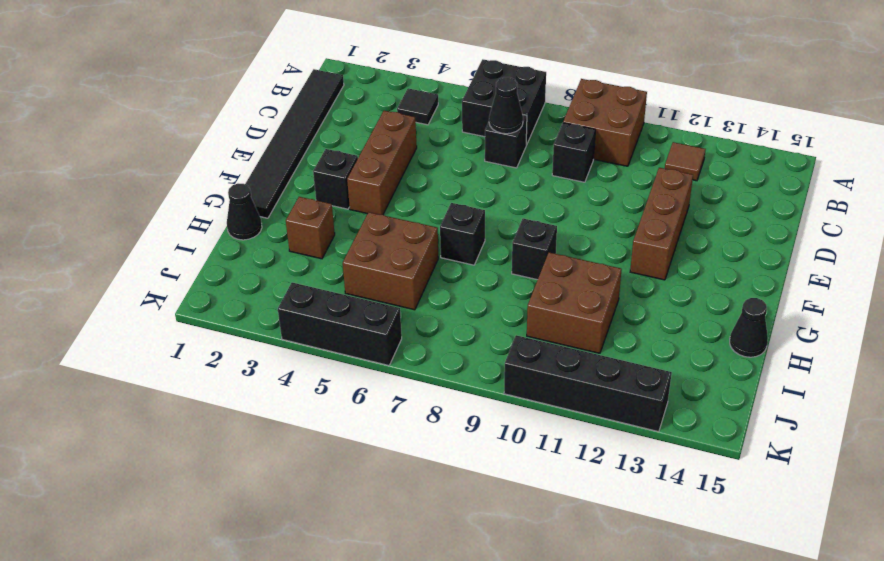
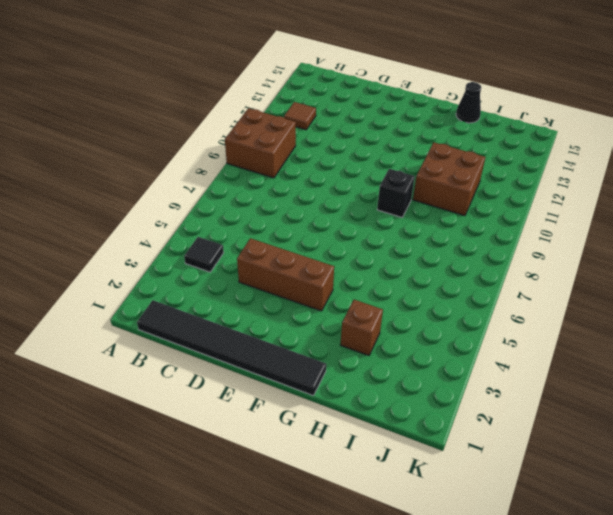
none -> black brick A6:B7 level 1
none -> black brick C7 level 1
none -> black brick C9 level 1

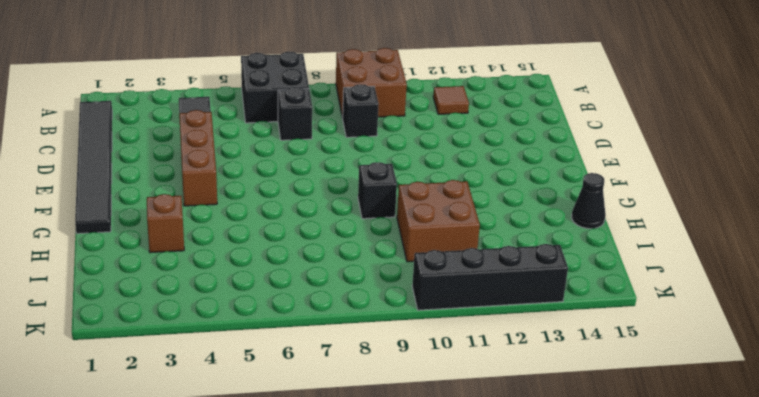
none -> brown brick D12:F12 level 1
none -> black brick F3 level 1
none -> black brick G7 level 1

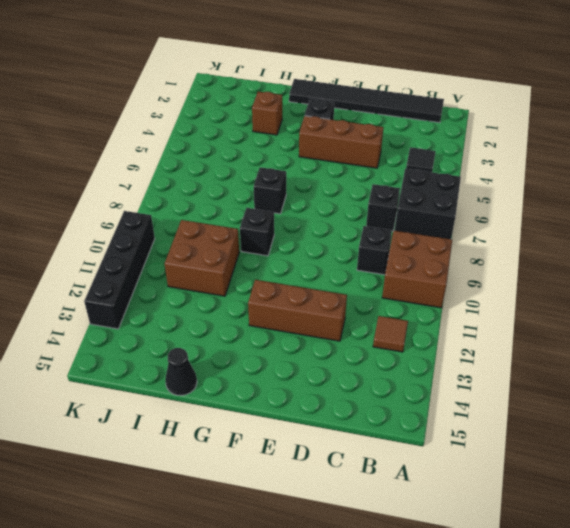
none -> black cone H1 level 1
none -> brown brick H5:I6 level 1
none -> black brick K4:K6 level 1

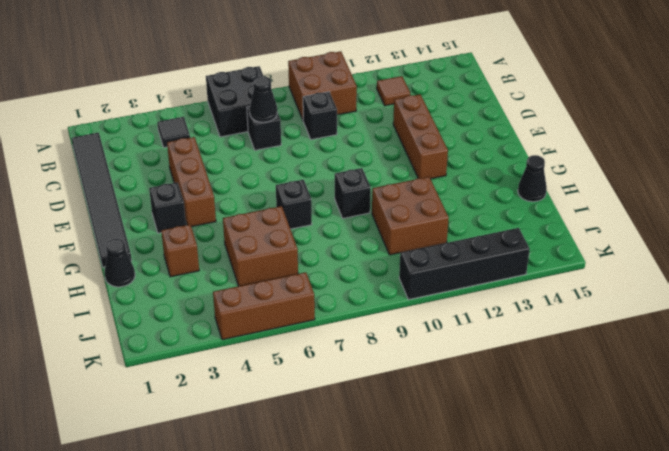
brown brick K4:K6 level 1 -> black brick K4:K6 level 1

